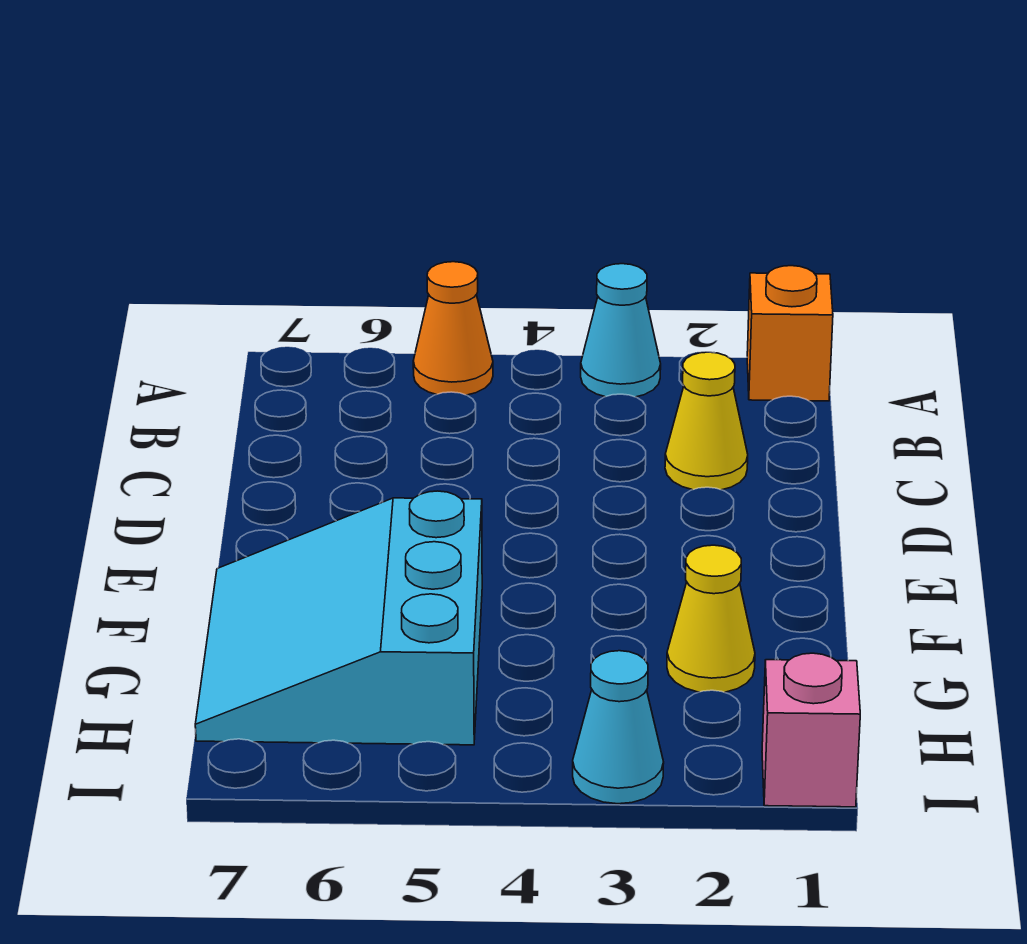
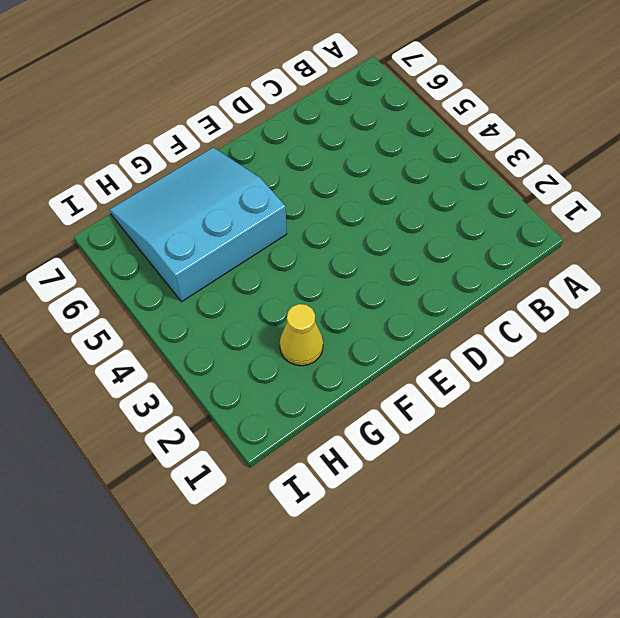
none -> orange brick A1 level 1
none -> cyan cone A3 level 1

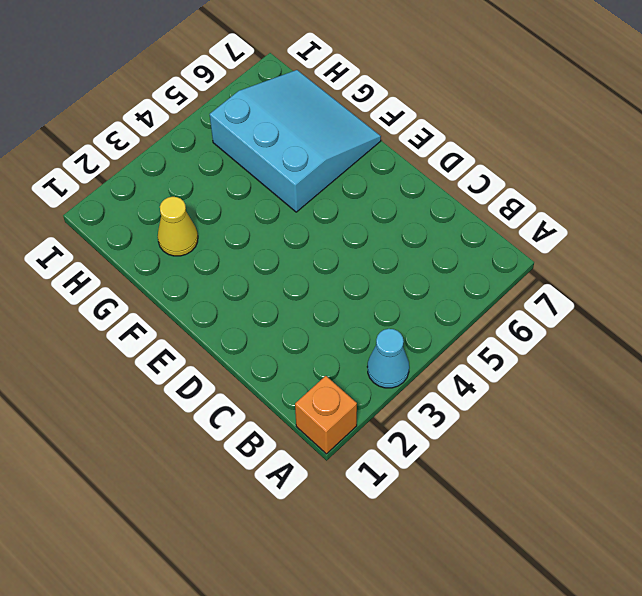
none -> orange cone A5 level 1
none -> yellow cone C2 level 1

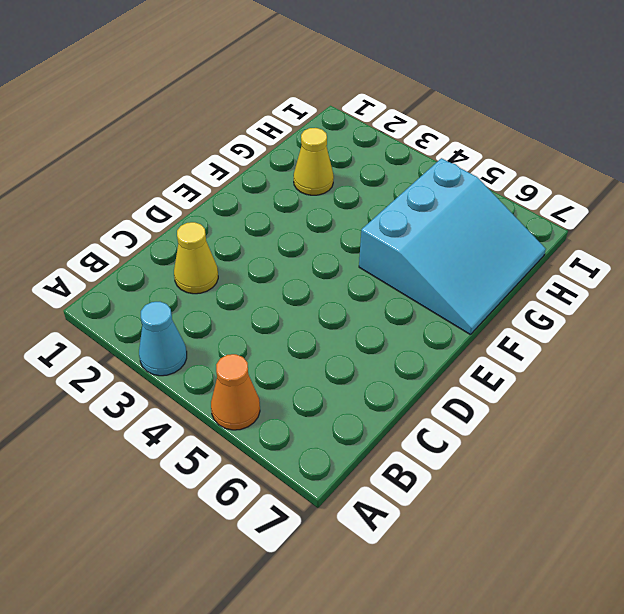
none -> orange brick A1 level 1
none -> pink brick I1 level 1

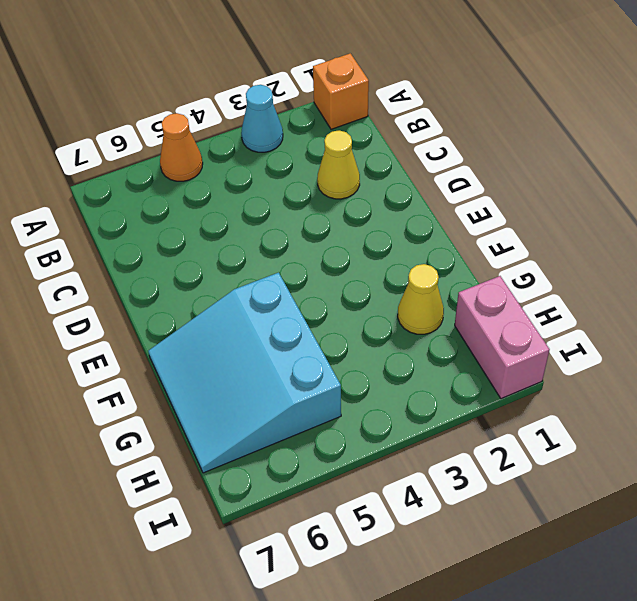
pink brick H1:I1 level 1 -> pink brick I1 level 1
none -> cyan cone I3 level 1

